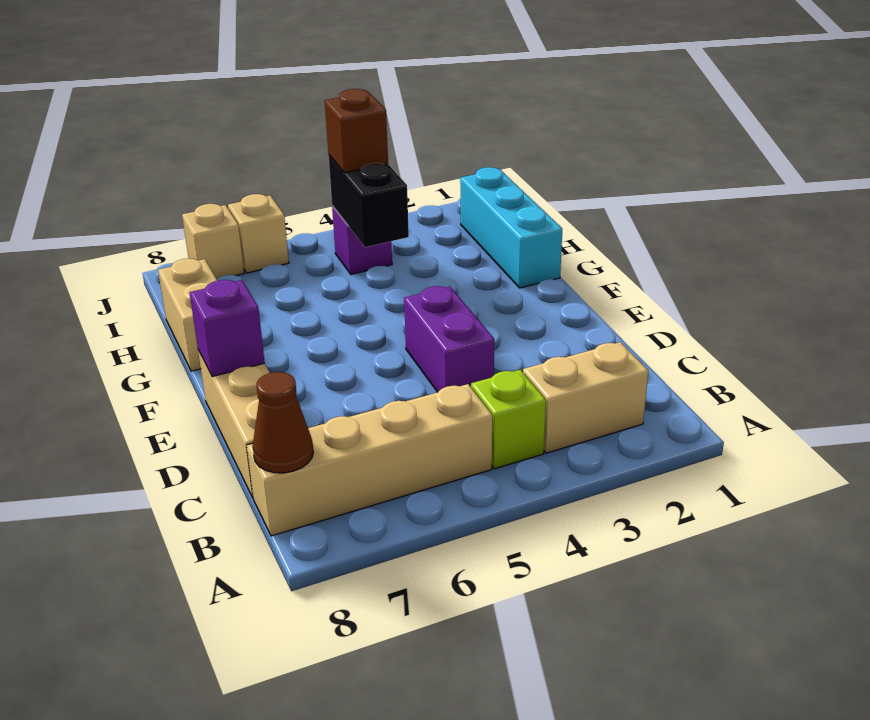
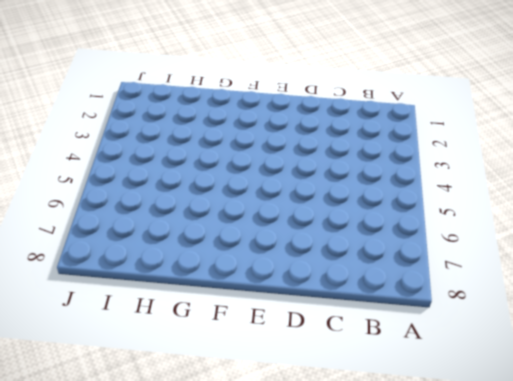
none -> tan brick B2:B3 level 1
none -> lime brick B4 level 1
none -> tan brick B5:B8 level 1

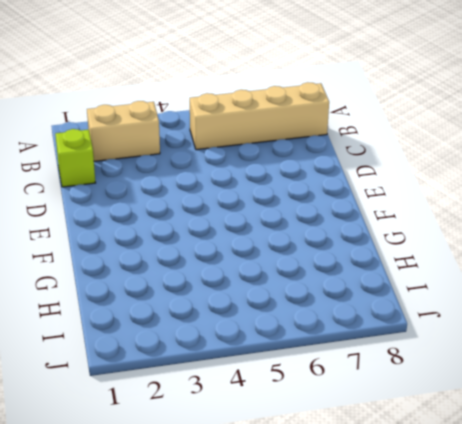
lime brick C1 level 1 -> lime brick B4 level 1
none -> tan brick C8:E8 level 1
none -> purple brick D4:E4 level 1
none -> cyan brick G1:I1 level 1

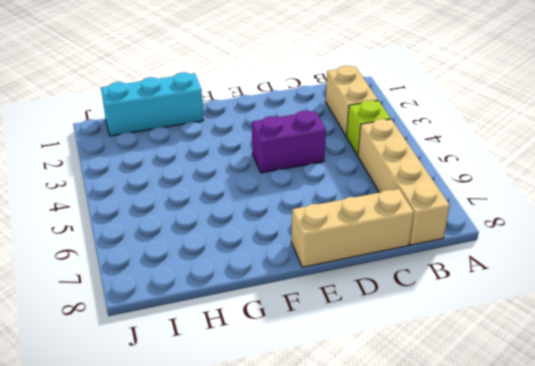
none -> tan brick G8:H8 level 1
none -> purple brick I4 level 1
none -> tan brick J6 level 1

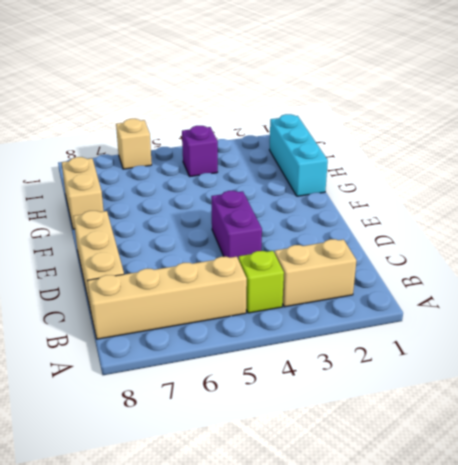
none -> tan brick J7 level 1
none -> brown cone B8 level 2
none -> purple brick E8 level 2

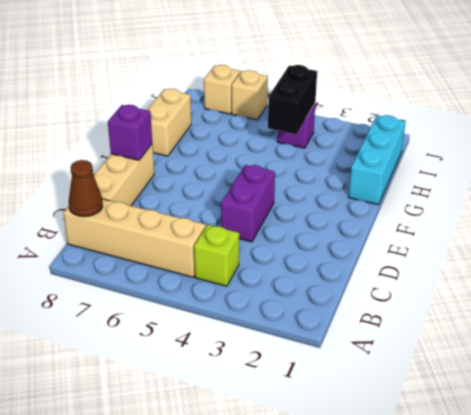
none -> tan brick B2:B3 level 1
none -> brown brick I4 level 3

